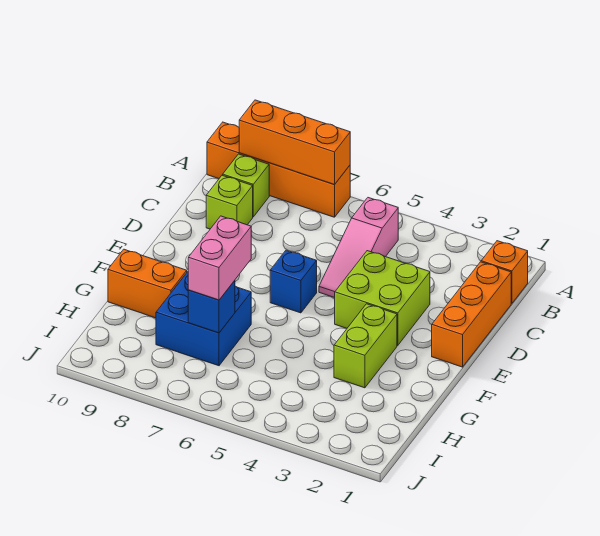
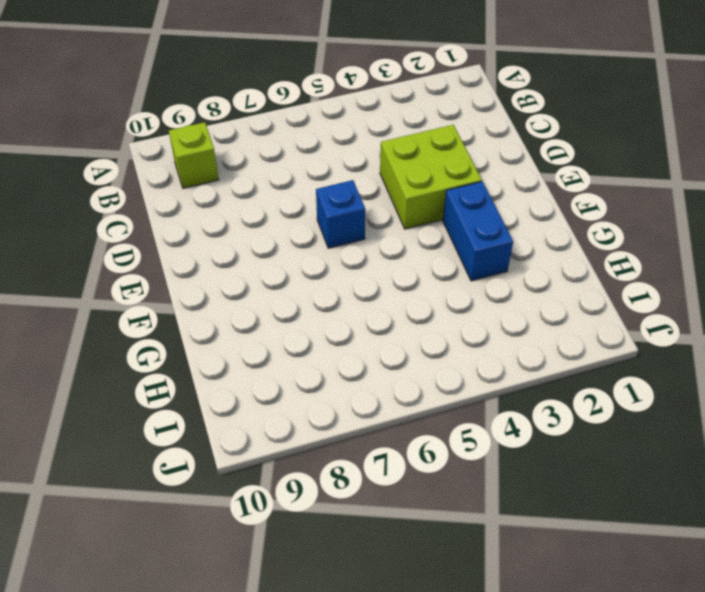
blue brick F3:G3 level 1 -> lime brick F3:G3 level 1
none -> orange brick A7:A10 level 1
none -> orange brick B1 level 1
none -> pink slope B5:D5 level 1 top B

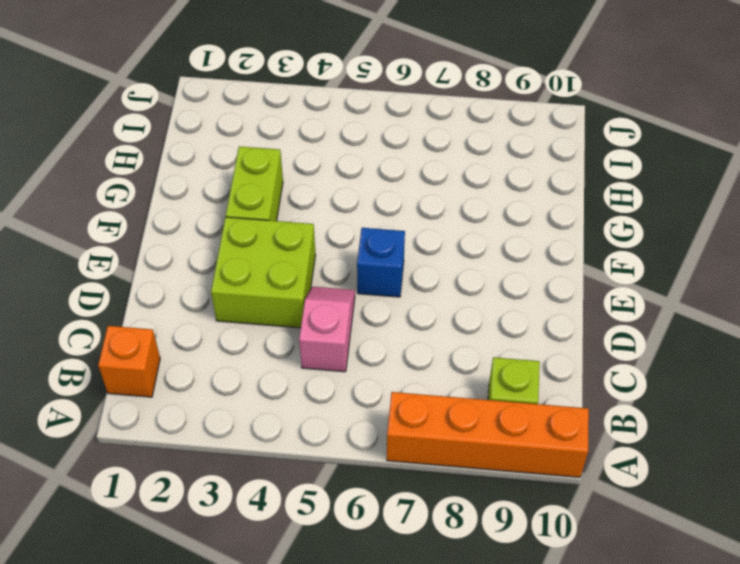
pink slope C5:D5 level 1 top C -> pink slope B5:D5 level 1 top B
none -> orange brick C1:E1 level 1
none -> lime brick C9 level 1
none -> blue brick G7:H8 level 1

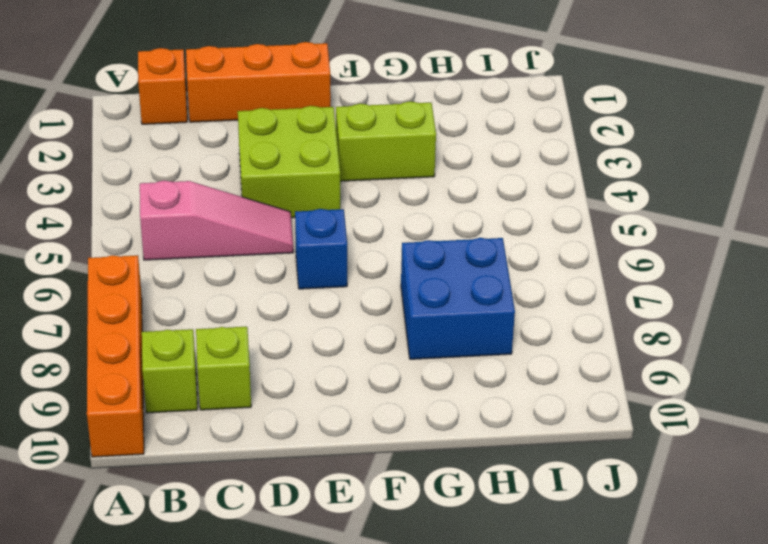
none -> orange brick G9:G10 level 1
none -> orange brick A7:A9 level 2
none -> blue brick H7 level 2

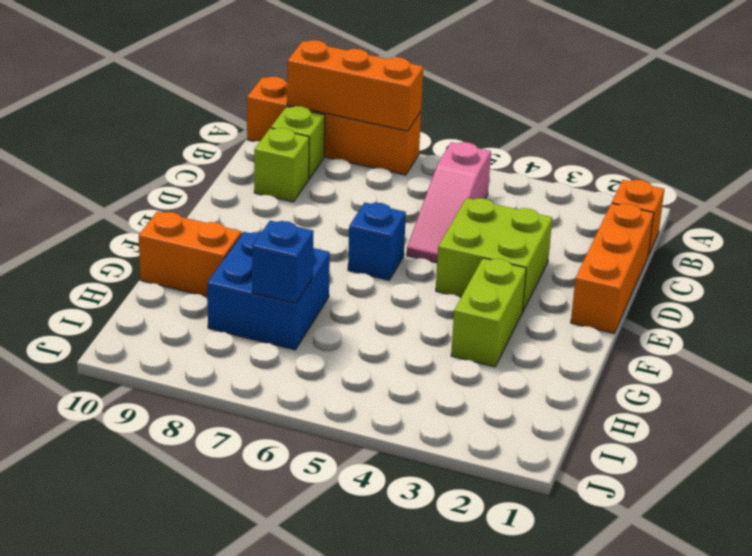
none -> pink brick G7:H7 level 3

